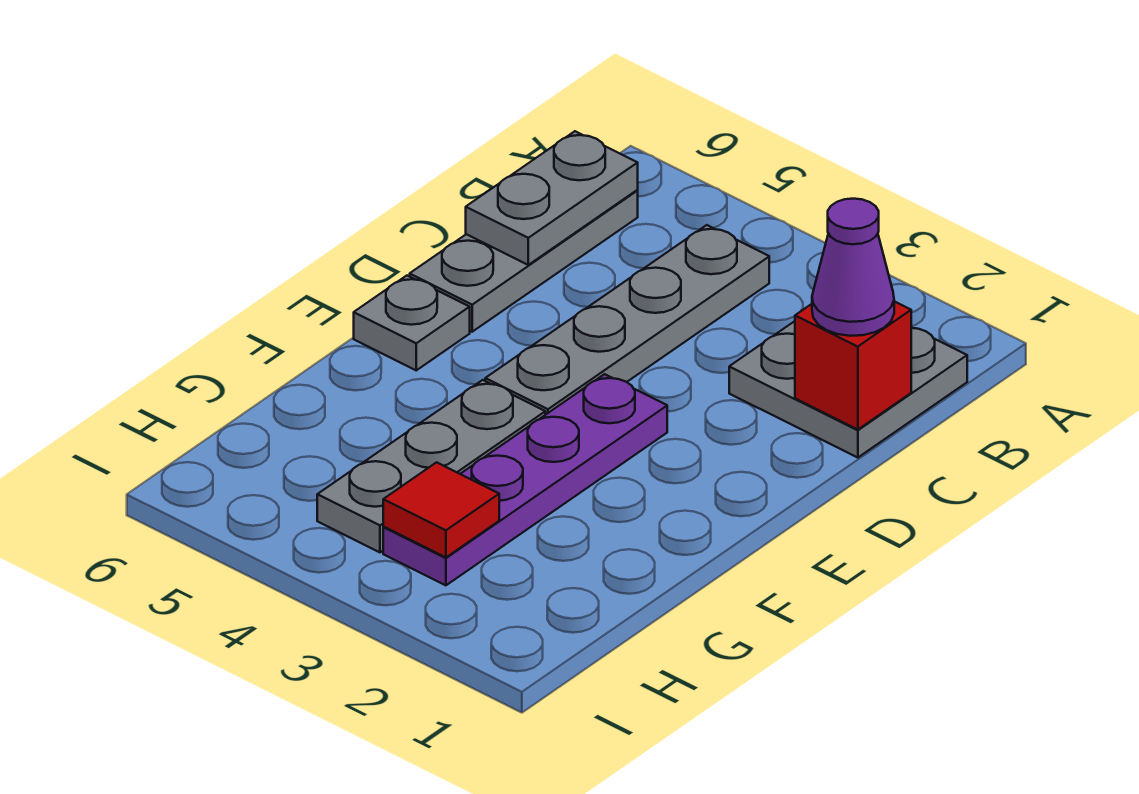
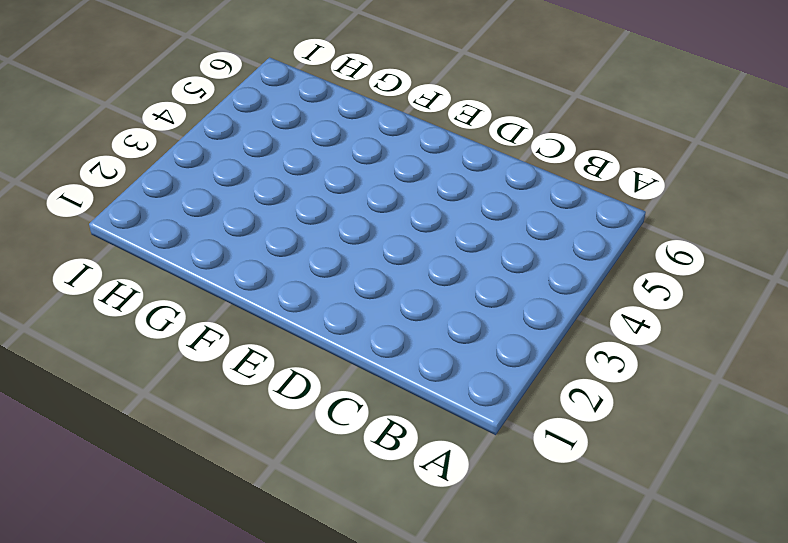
none -> grey plate B1:C2 level 1
none -> grey plate B4:E4 level 1

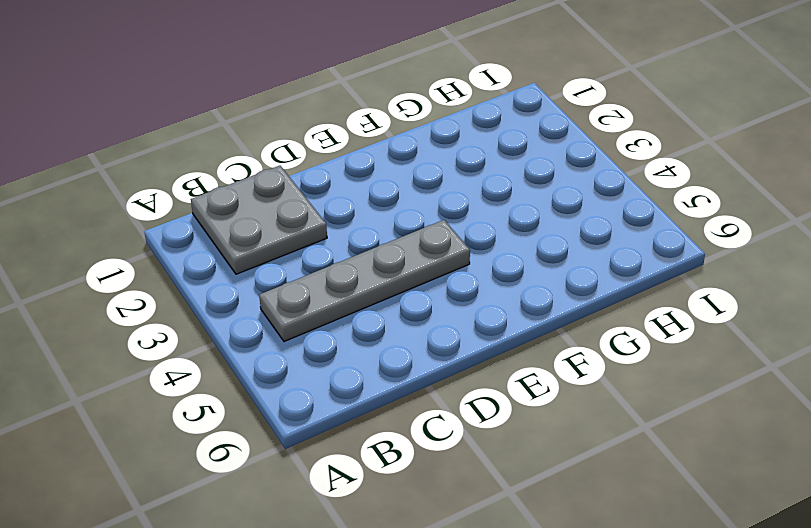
none -> grey plate B6:D6 level 1
none -> purple plate E3:H3 level 1

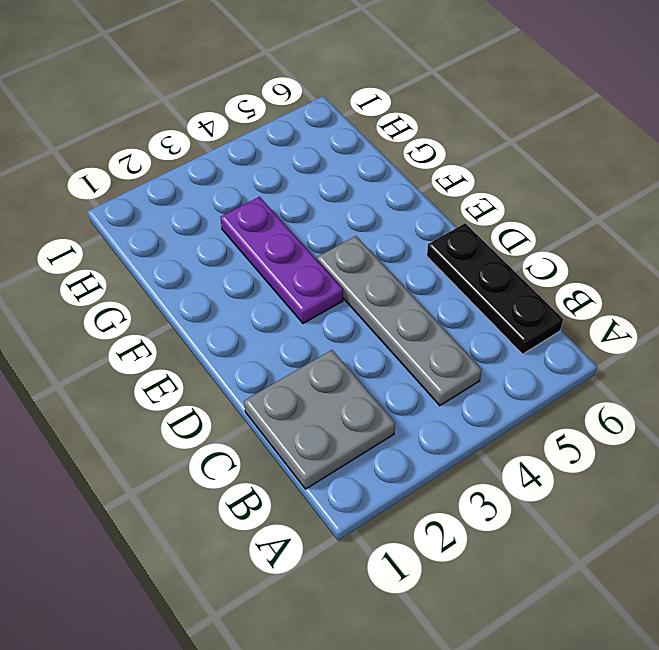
black plate B6:D6 level 1 -> grey plate B6:D6 level 1
purple plate E3:G3 level 1 -> purple plate E3:H3 level 1
none -> grey plate E6 level 1
none -> grey plate F4:H4 level 1

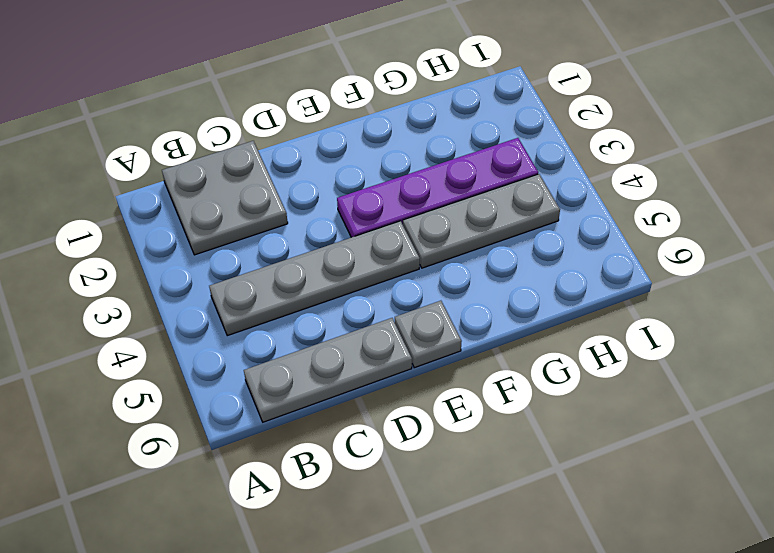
none -> grey plate B6:C6 level 2
none -> red brick C1 level 2

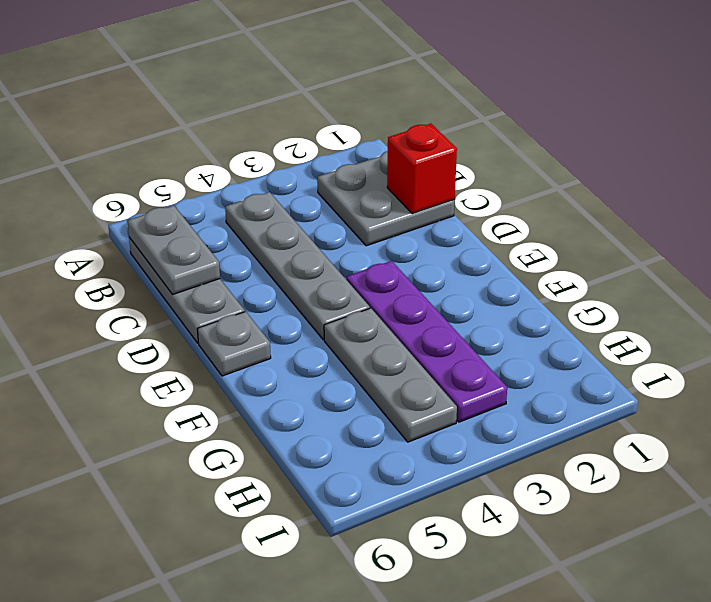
none -> red tile H3 level 2
none -> purple cone C1 level 3

